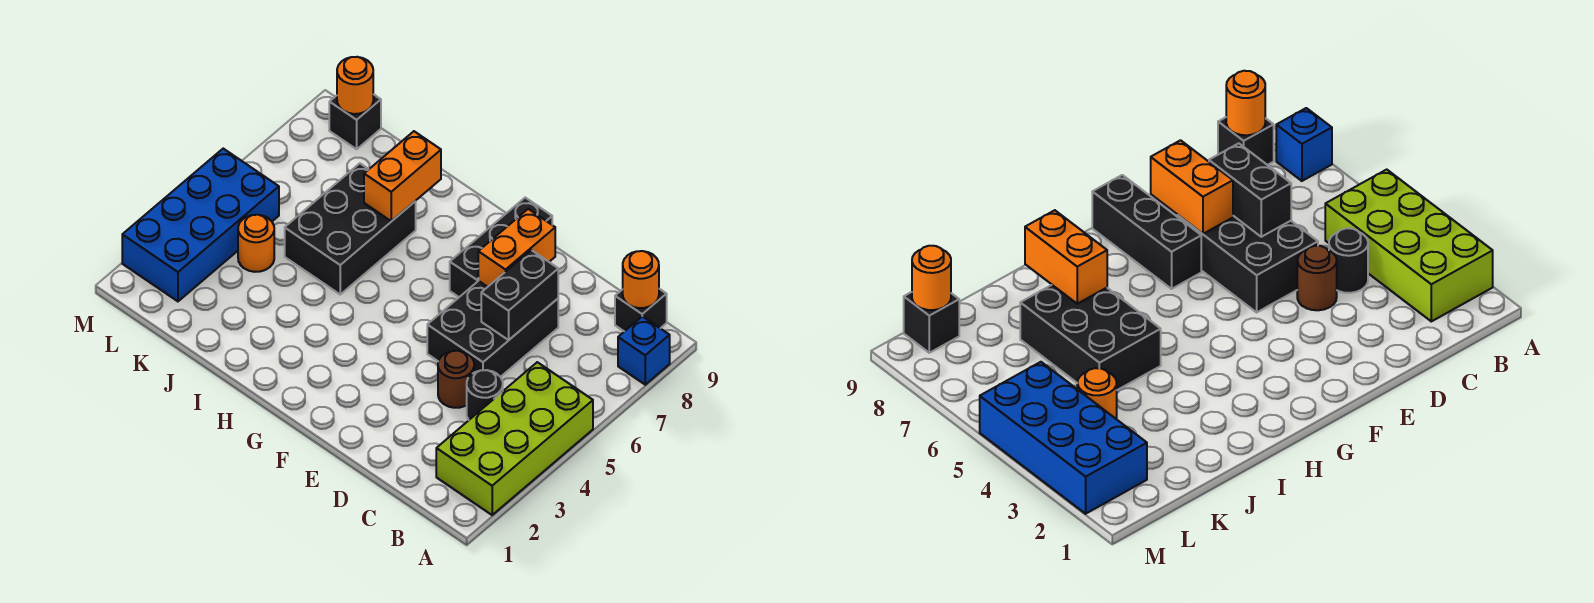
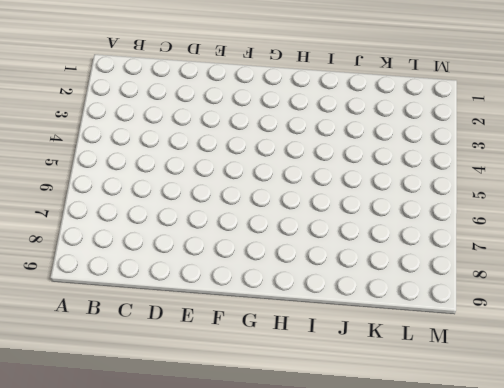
none -> lime brick A2:B5 level 1
none -> blue brick A8 level 1
none -> black brick B9 level 1

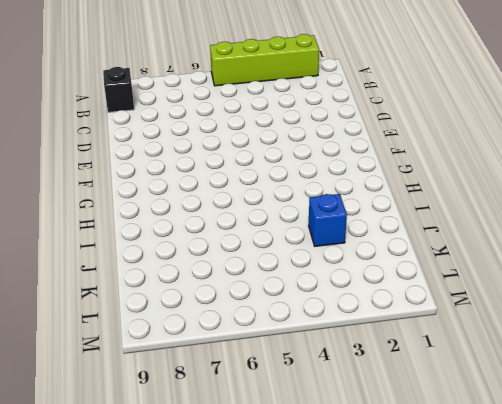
lime brick A2:A5 level 1 -> lime brick A2:B5 level 1
blue brick J3 level 1 -> blue brick A8 level 1
none -> black round brick C4 level 1
none -> brown round brick D4 level 1
none -> black brick D5:E7 level 1

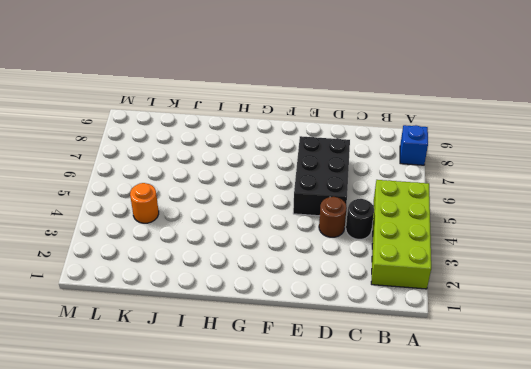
none -> black brick B9 level 1
none -> black brick F7:F9 level 1
none -> black brick I5:J7 level 1

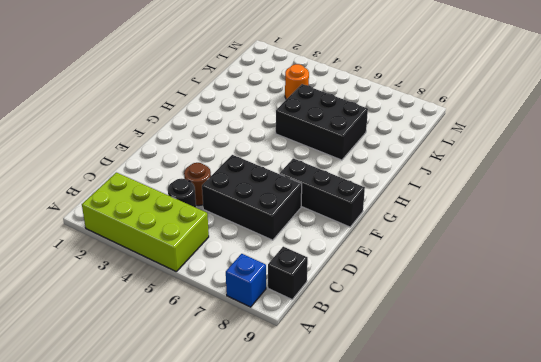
none -> blue brick L2:M5 level 1
none -> black brick L9 level 1
none -> orange round brick B9 level 2

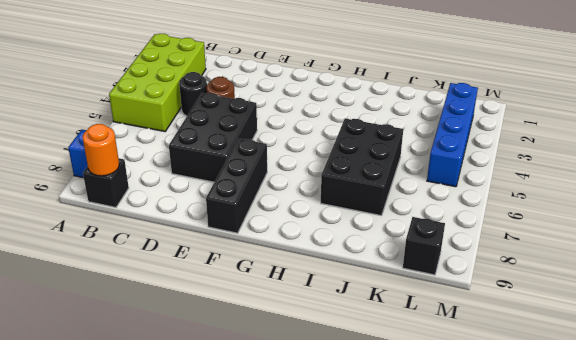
blue brick L2:L5 level 1 -> blue brick L2:M5 level 1
none -> orange round brick K4 level 1
none -> black brick D6:D7 level 2
none -> orange brick E7:E8 level 2

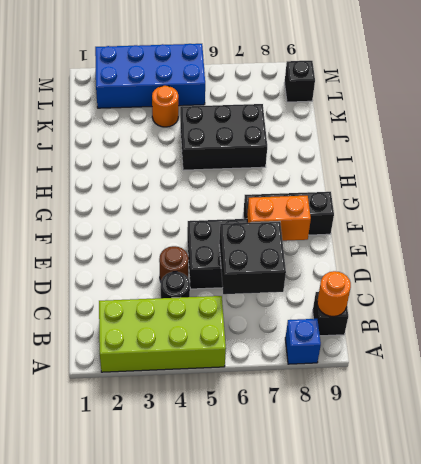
black brick C6:D7 level 2 -> black brick D6:D7 level 2
none -> orange brick I7:I8 level 2
none -> orange round brick L9 level 2

